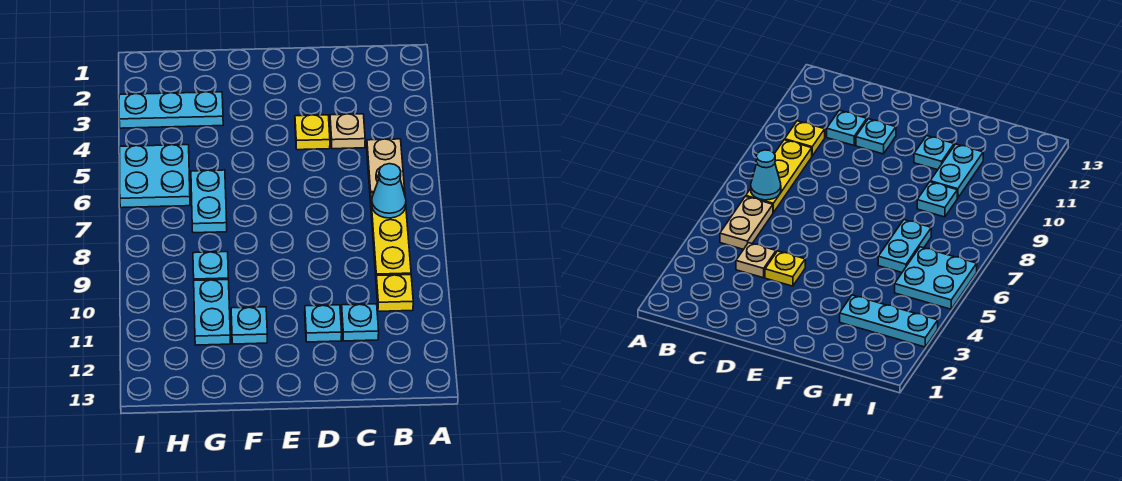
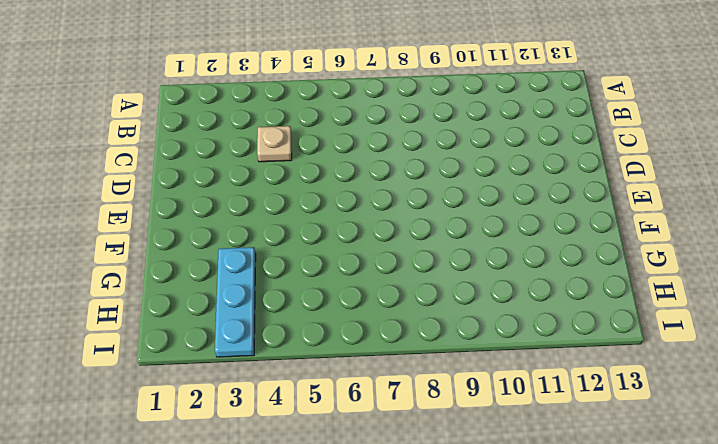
none -> tan plate B5:B6 level 1
none -> yellow plate B7:B9 level 1
none -> yellow plate B10 level 1

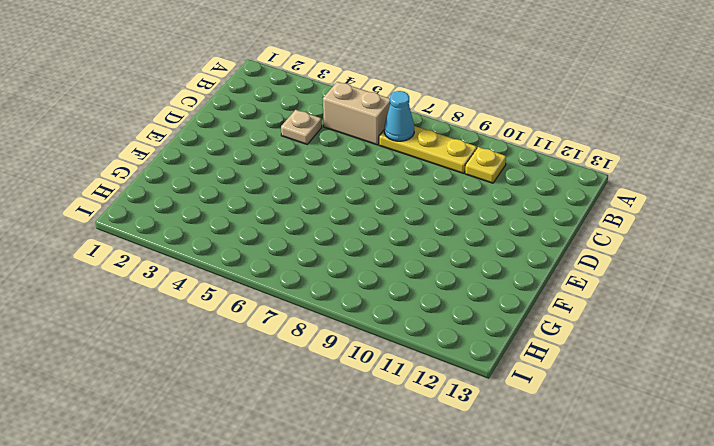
tan brick B5:B6 level 1 -> tan plate B5:B6 level 1
none -> cyan plate C11 level 1
none -> yellow plate D4 level 1
none -> cyan plate D11 level 1

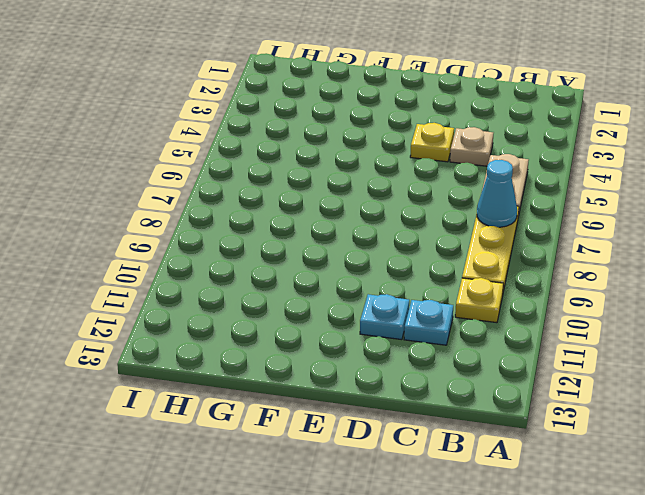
none -> cyan plate F11 level 1
none -> cyan plate G3:I3 level 1
none -> cyan plate G6:G7 level 1

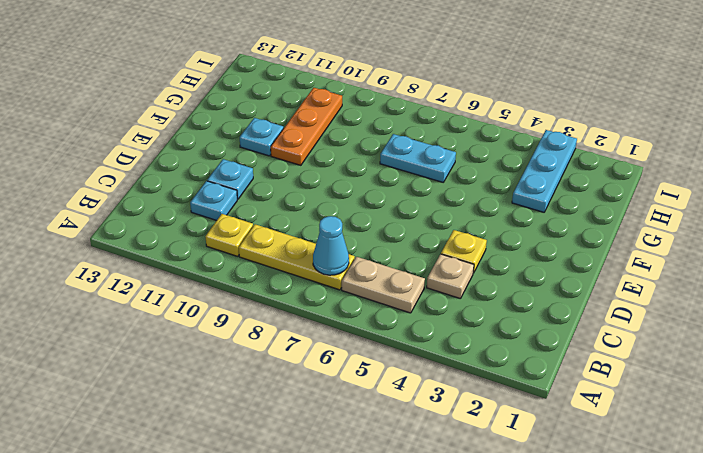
orange plate F10:H10 level 1 -> cyan plate G10:G11 level 1
none -> cyan plate G9 level 1
none -> cyan plate H5:I6 level 1

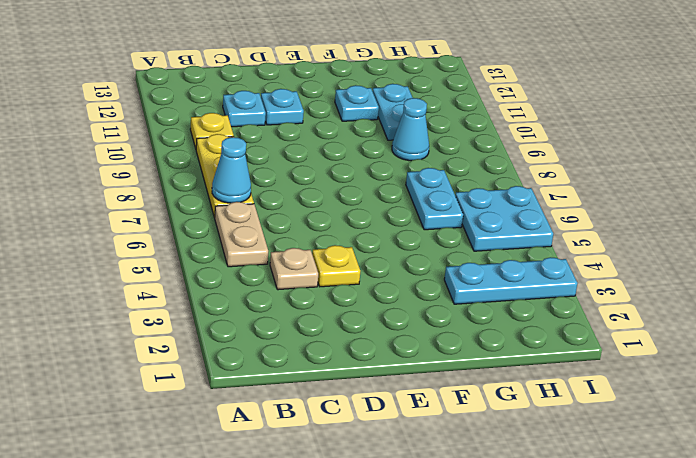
cyan cone G9 level 1 -> cyan plate G9 level 1

